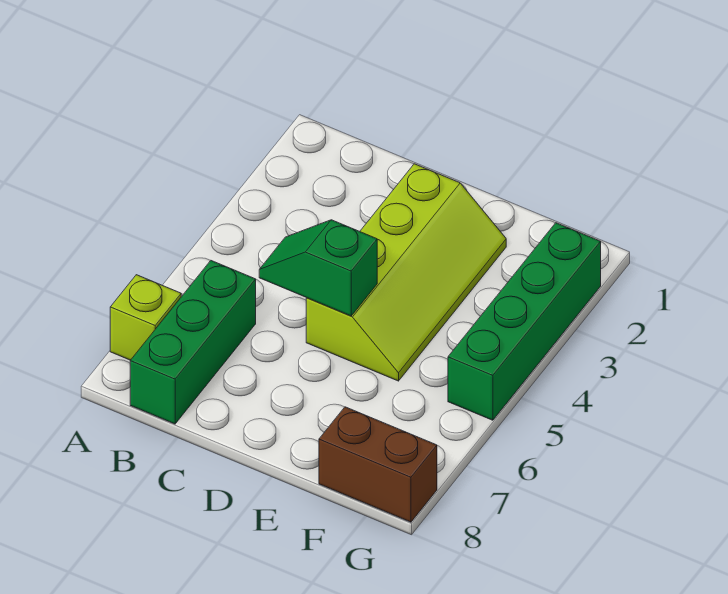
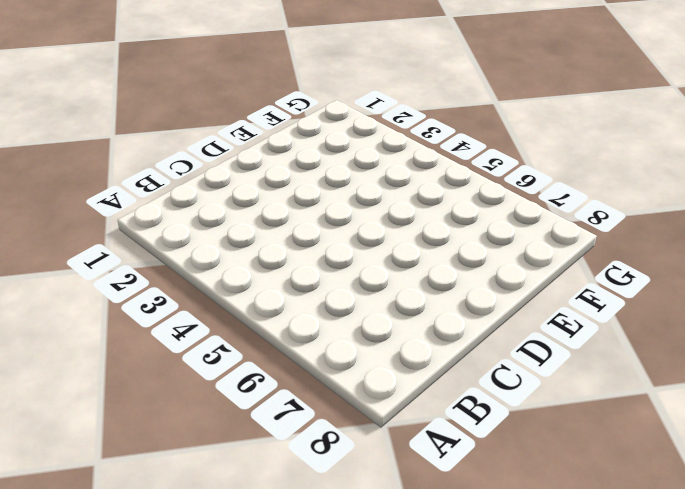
none -> lime brick A7 level 1
none -> green brick B6:B8 level 1

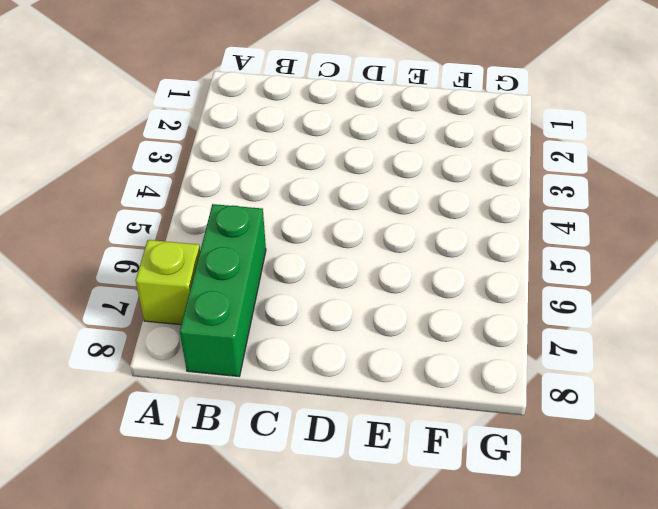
none -> lime slope D2:E5 level 1 top D
none -> brown brick F8:G8 level 1

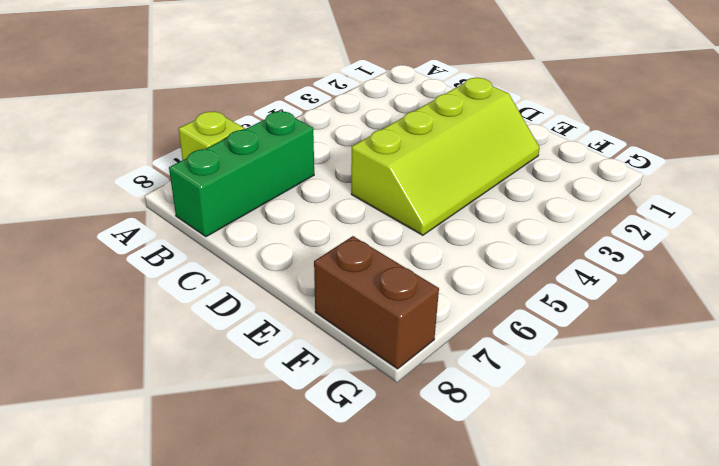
none -> green brick G2:G5 level 1
none -> green slope C5:D5 level 2 top D

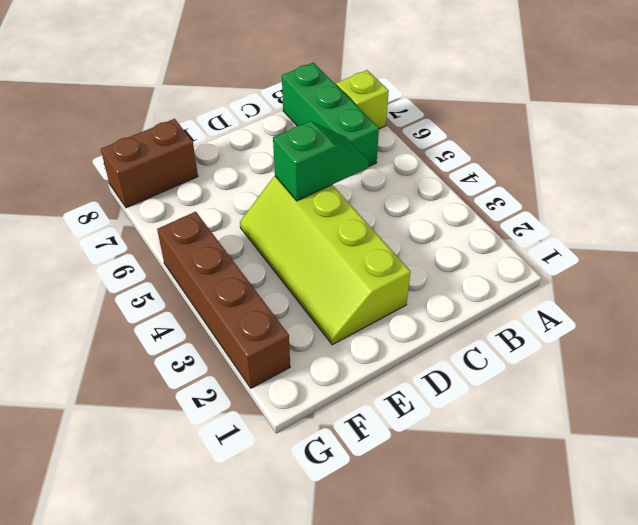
brown brick G2:G5 level 1 -> green brick G2:G5 level 1

